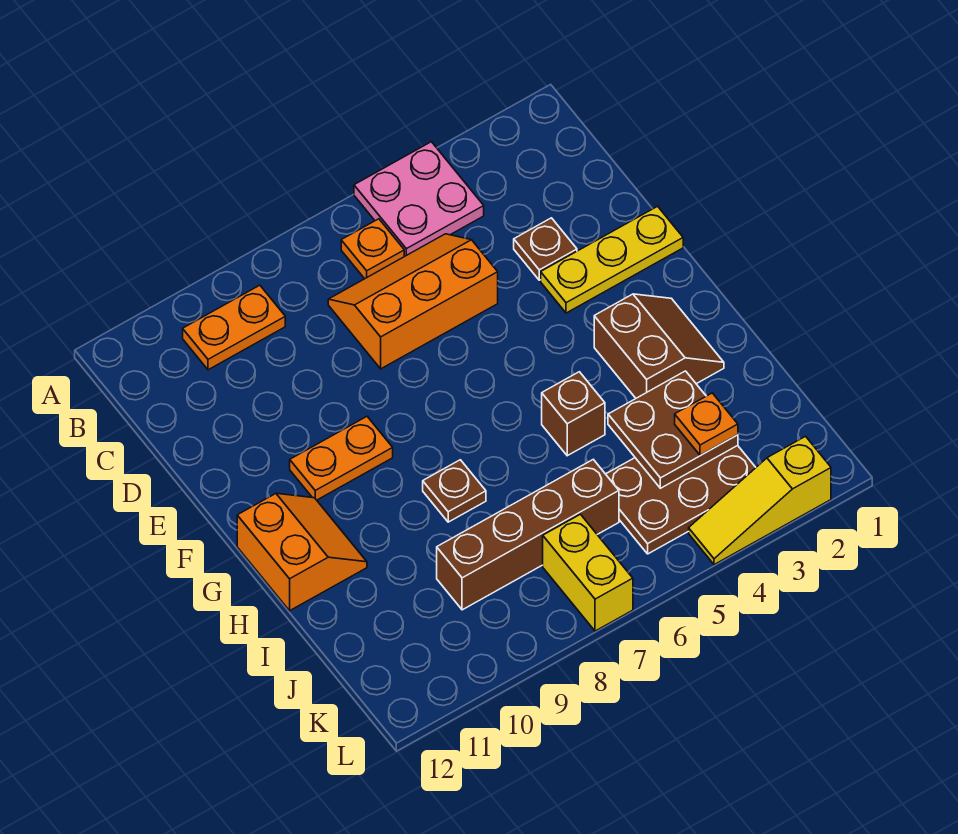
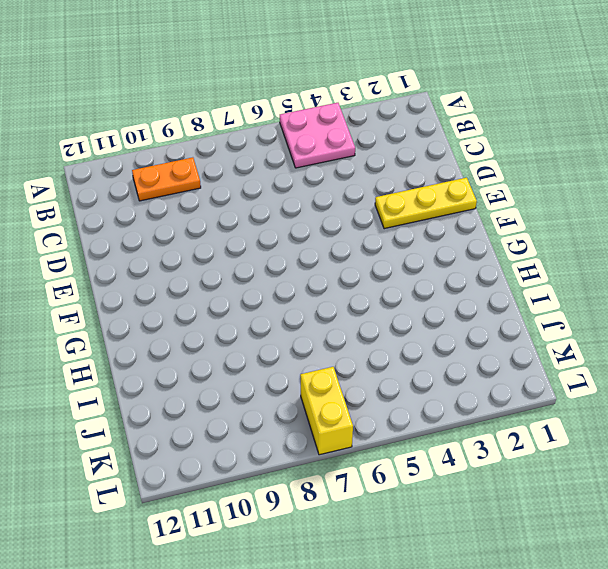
none -> orange plate B6 level 1
none -> orange slope C5:D7 level 1 top D
none -> brown plate D3 level 1

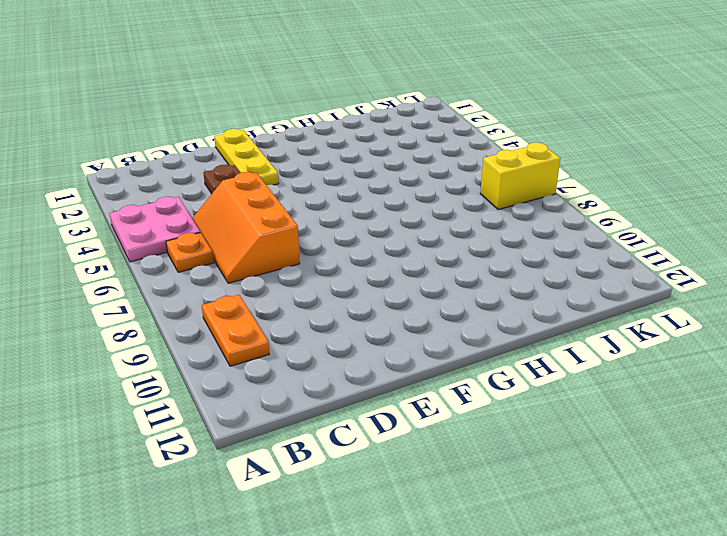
none -> orange plate F9:F10 level 1
none -> brown slope G2:H3 level 1 top 3
none -> orange slope G11:H12 level 1 top 12

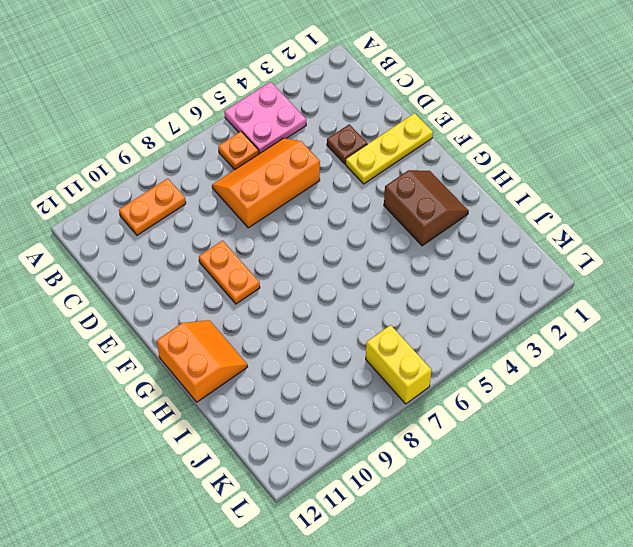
orange plate E9:F9 level 1 -> orange plate F9:F10 level 1
none -> brown brick H5 level 1
none -> brown plate H8 level 1
none -> brown plate J3:K5 level 1

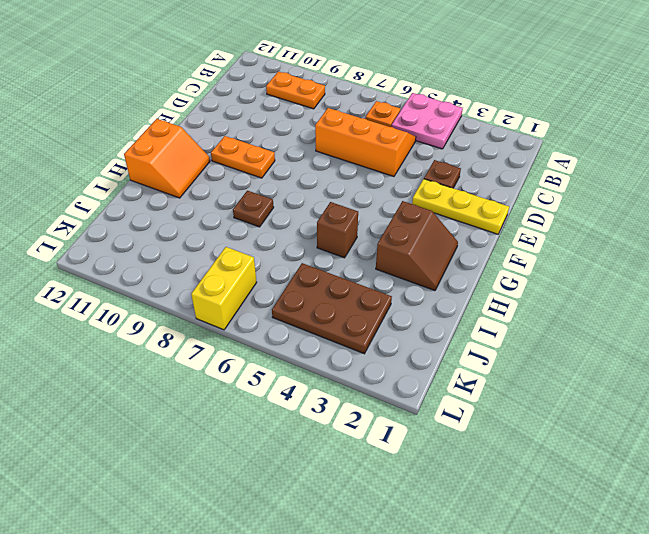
none -> brown brick J6:J9 level 1
none -> yellow slope L2:L4 level 1 top 2
none -> brown plate I3:J4 level 2

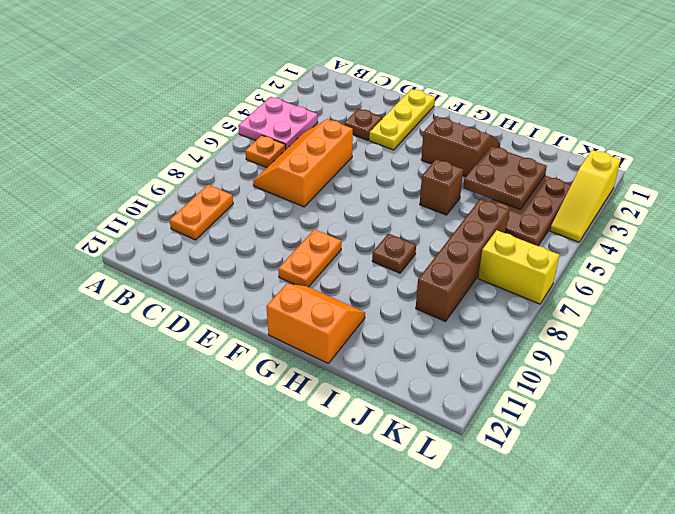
none -> orange plate J3 level 3

